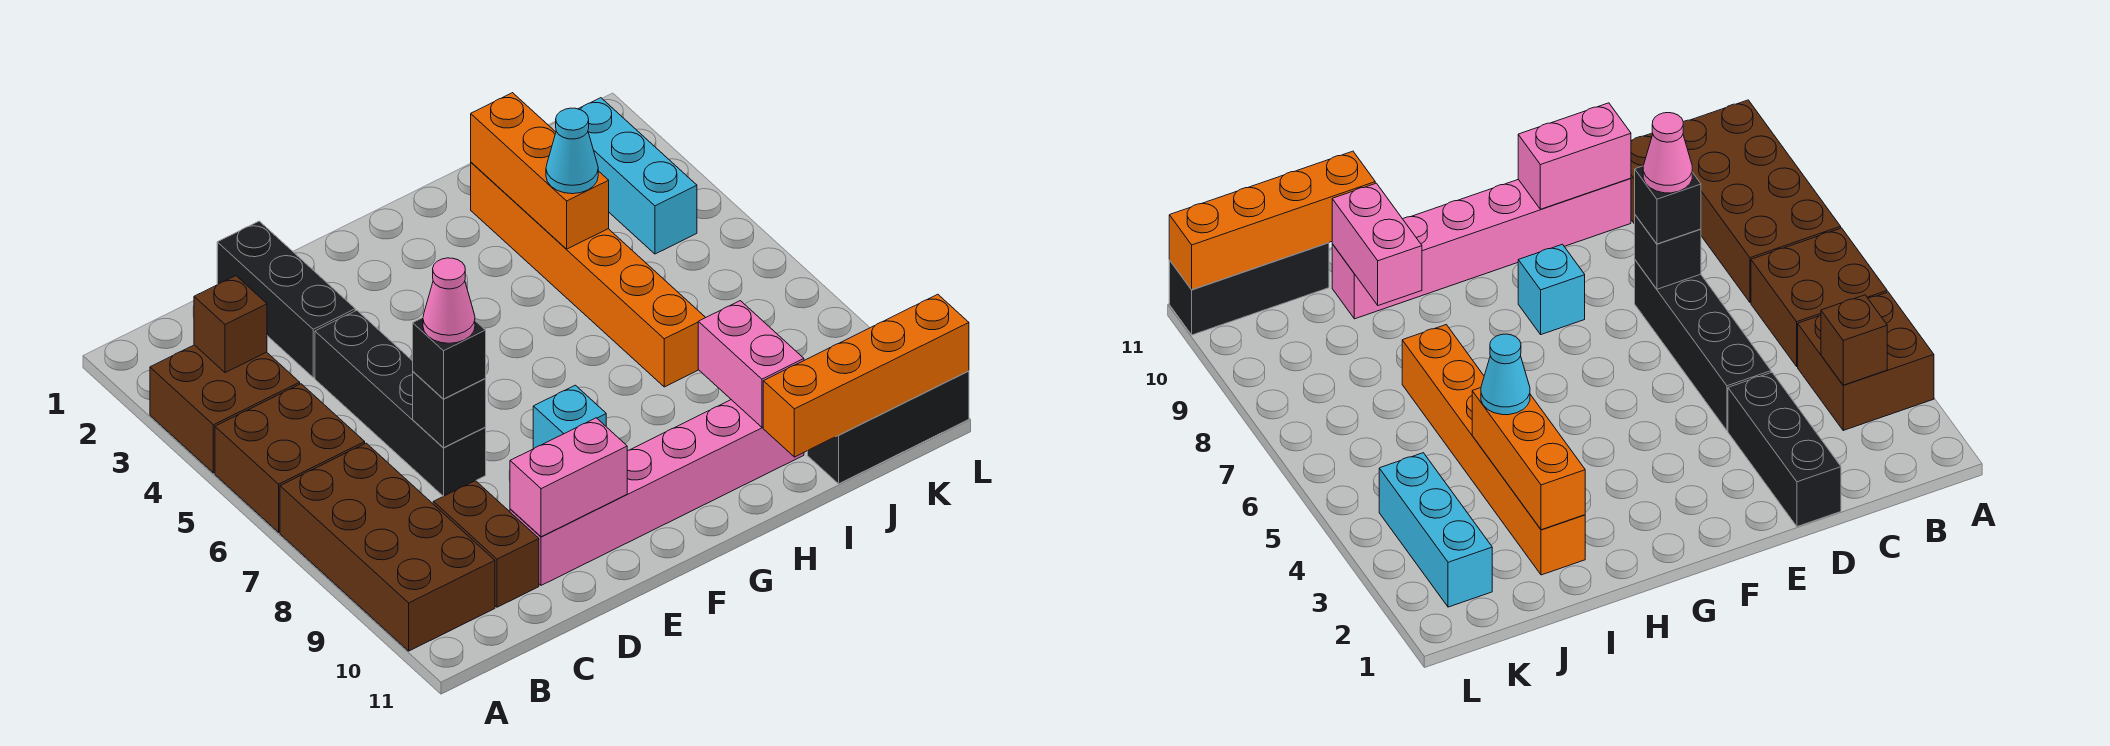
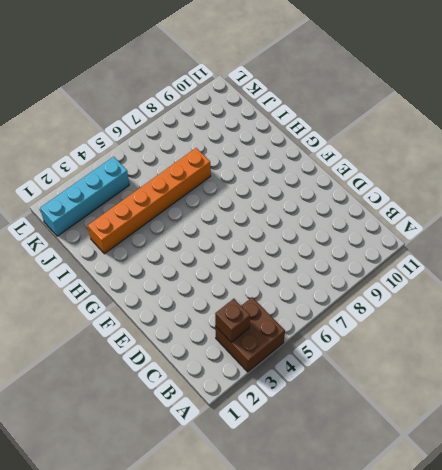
cyan brick K1:K4 level 1 -> cyan brick K2:K4 level 1
none -> brown brick A5:B6 level 1
none -> brown brick A7:B10 level 1
none -> brown brick C9:C10 level 1

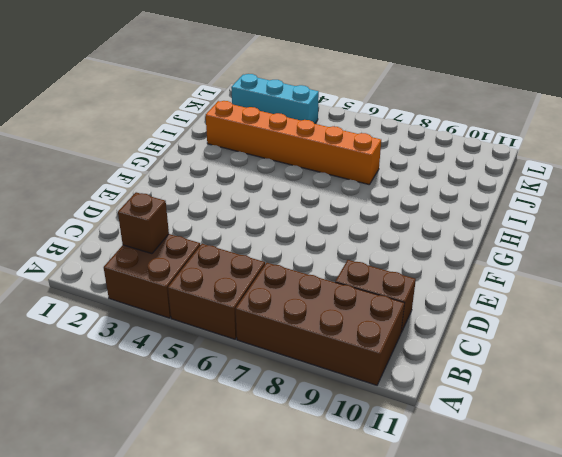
none -> black brick D1:D3 level 1
none -> black brick D4:D7 level 1
none -> pink brick D10:I10 level 1

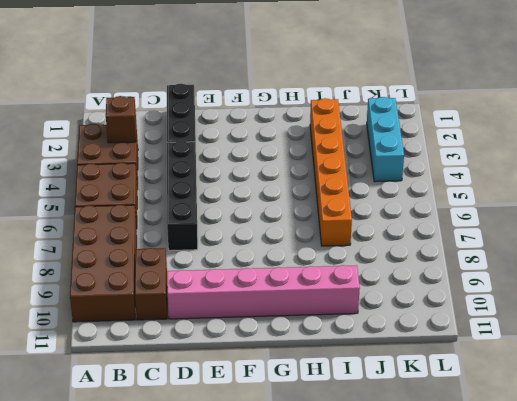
none -> cyan brick F8 level 1
none -> black brick J11:L11 level 1
none -> black brick D7 level 2

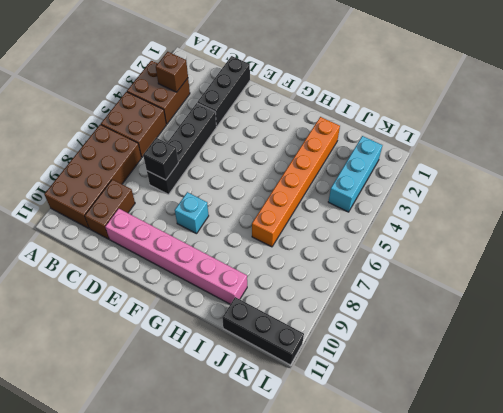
none -> pink brick D10:E10 level 2
none -> orange brick I2:I4 level 2
none -> pink brick I9:I10 level 2

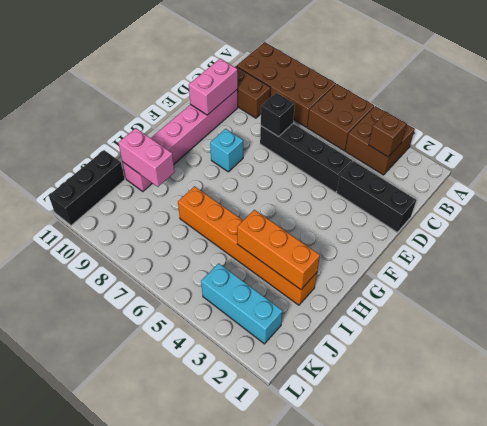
none -> orange brick I11:L11 level 2
none -> black brick D7 level 3
none -> cyan cone I4 level 3

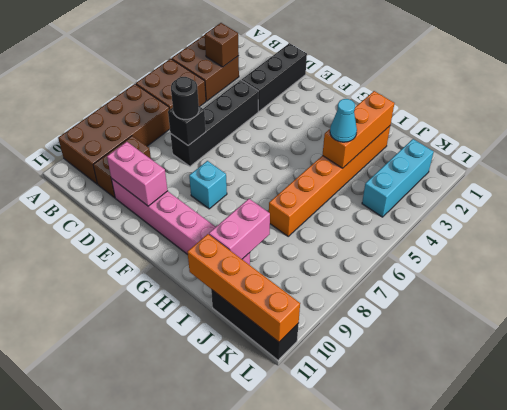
black round brick D7 level 3 -> black brick D7 level 3
none -> pink cone D7 level 4

